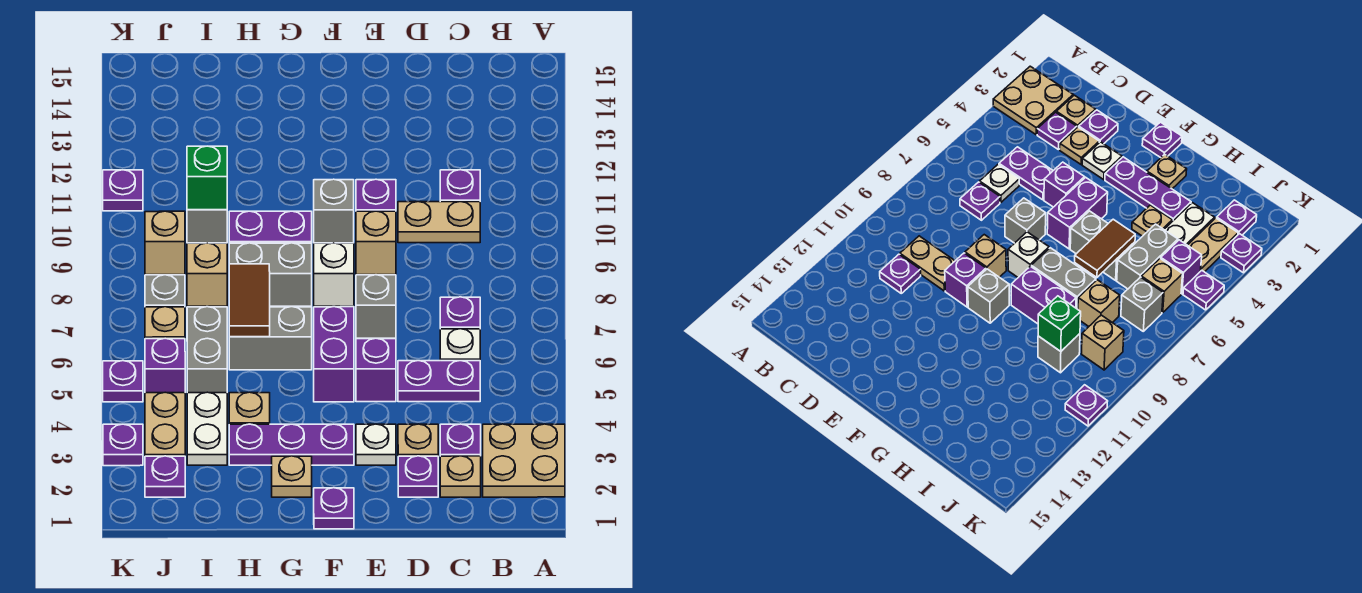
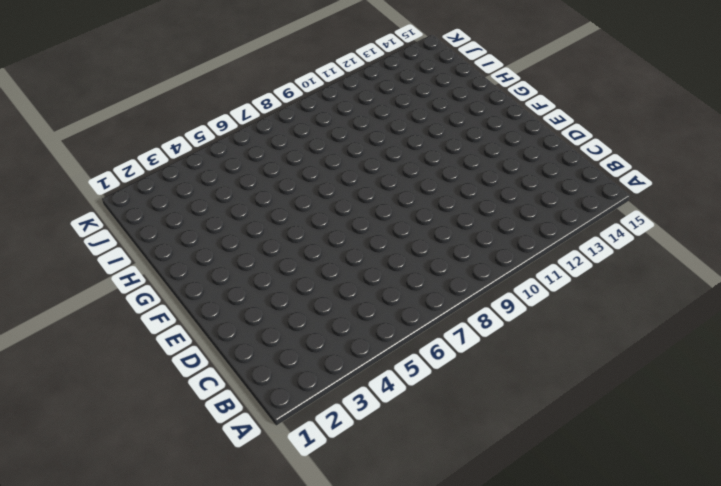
none -> tan plate A2:B3 level 1
none -> tan plate C2 level 1
none -> purple plate C3 level 1
none -> purple plate C5:D5 level 1

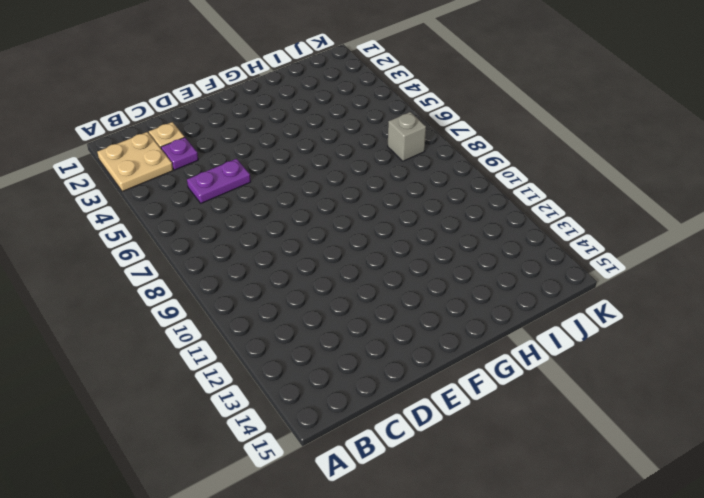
none -> white plate C6 level 1
none -> purple plate C7 level 1
none -> tan plate C10:D10 level 1
none -> purple plate C11 level 1

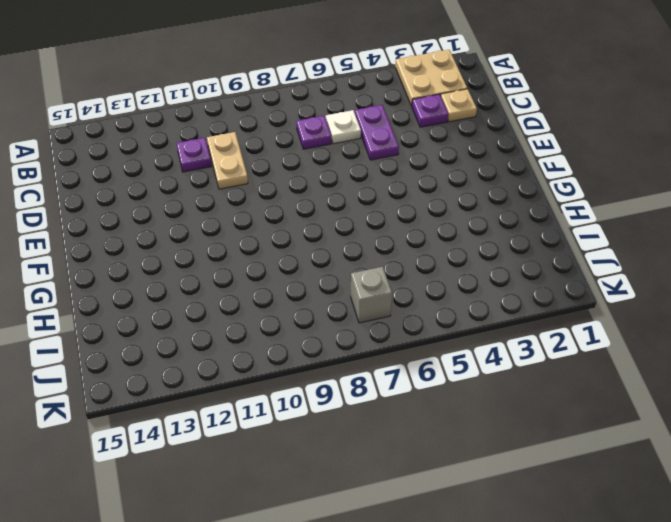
none -> purple plate D2 level 1
none -> tan plate D3 level 1
none -> white plate E3 level 1
none -> purple brick E5 level 1

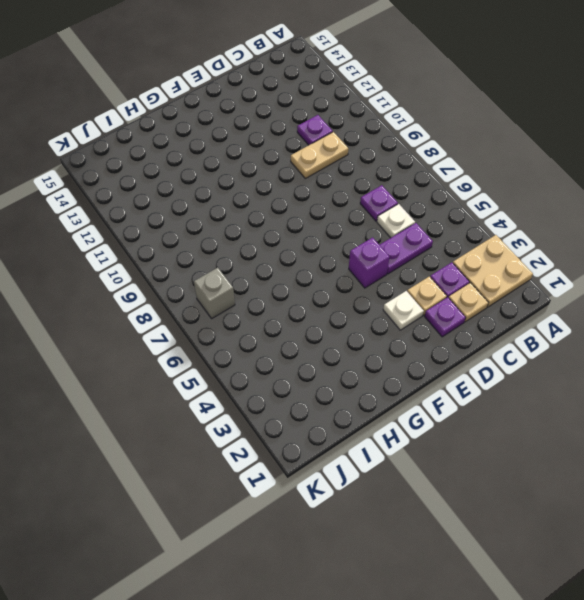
none -> grey brick E7 level 1
none -> tan brick E9 level 1
none -> purple brick E10 level 1
none -> purple plate F1 level 1

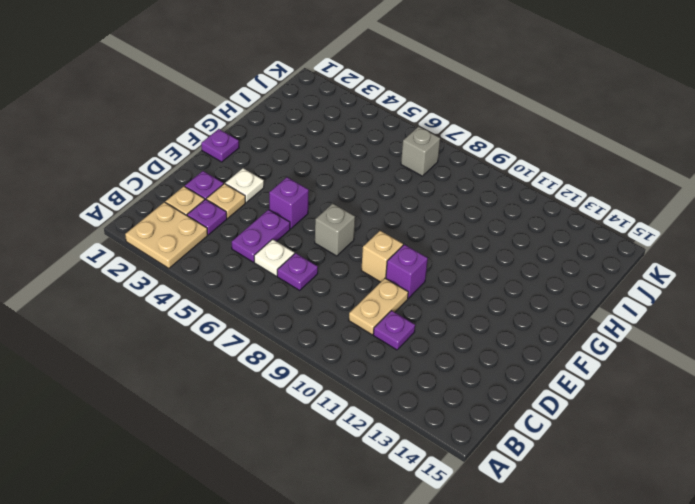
none -> purple plate F3:H3 level 1
none -> purple brick F5:F6 level 1
none -> white brick F8 level 1
none -> grey brick F10 level 1

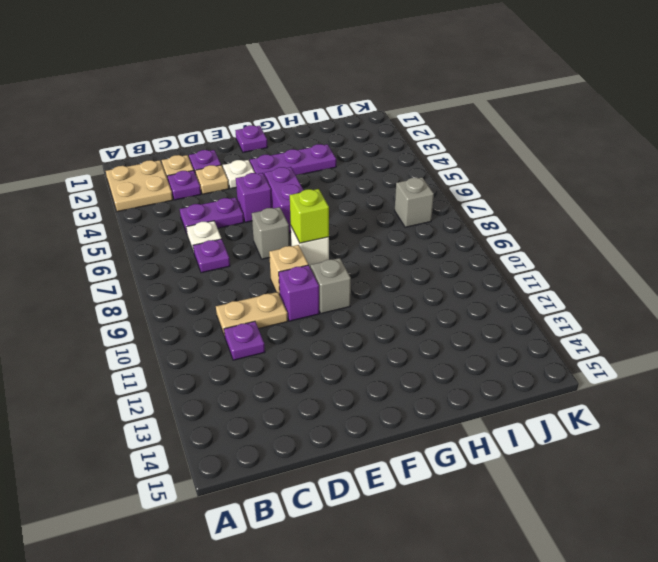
lime brick F8 level 2 -> none
none -> tan plate G2 level 1
none -> grey brick G6:H6 level 1
none -> grey brick G8:H8 level 1
none -> purple brick G9:H9 level 1

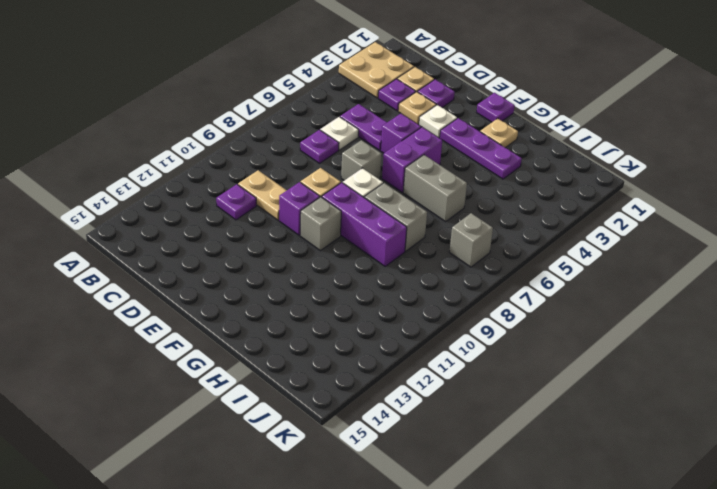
purple brick F9:H9 level 1 -> purple brick G9:H9 level 1
none -> tan plate H4 level 1
none -> white plate I3:I4 level 1
none -> grey brick I5:I6 level 1
none -> tan brick I8 level 1

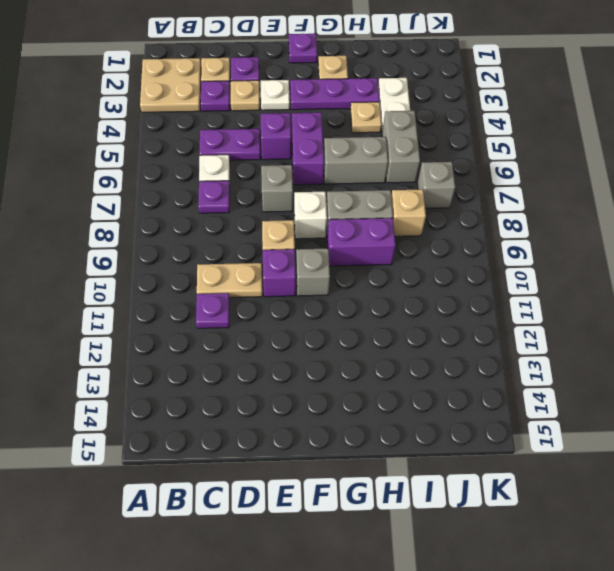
none -> grey brick I10 level 1
none -> purple plate J2 level 1
none -> tan plate J3:J4 level 1
none -> purple brick J5 level 1

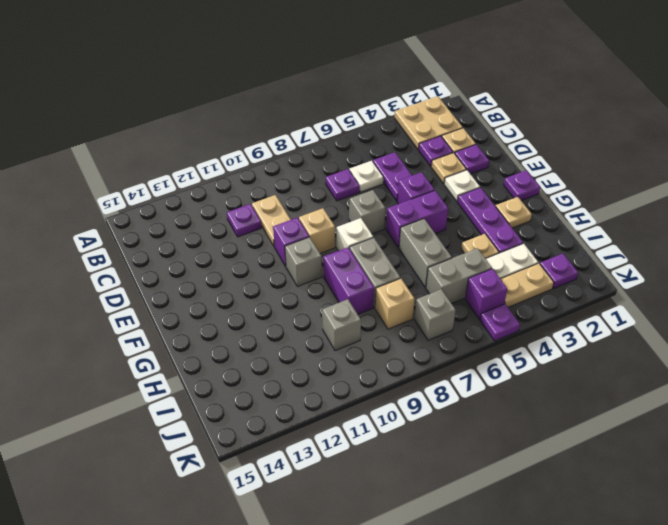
none -> tan brick J6 level 1
none -> tan brick J9 level 1
none -> purple plate K3 level 1
none -> purple plate K11 level 1

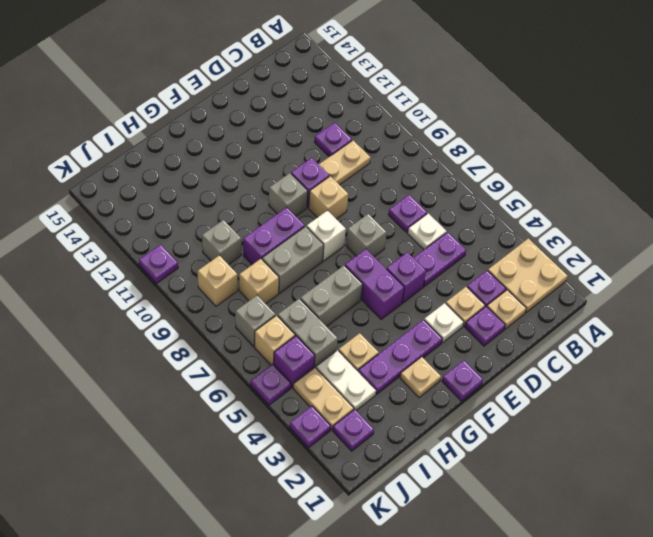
none -> brown tile H6:H7 level 2
none -> green brick I10 level 2

